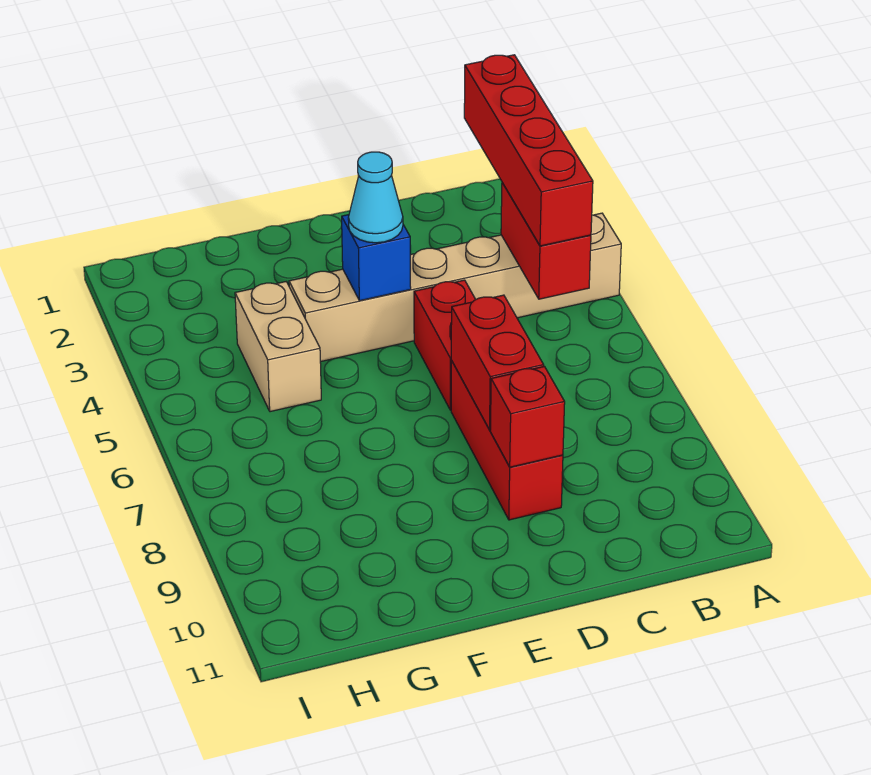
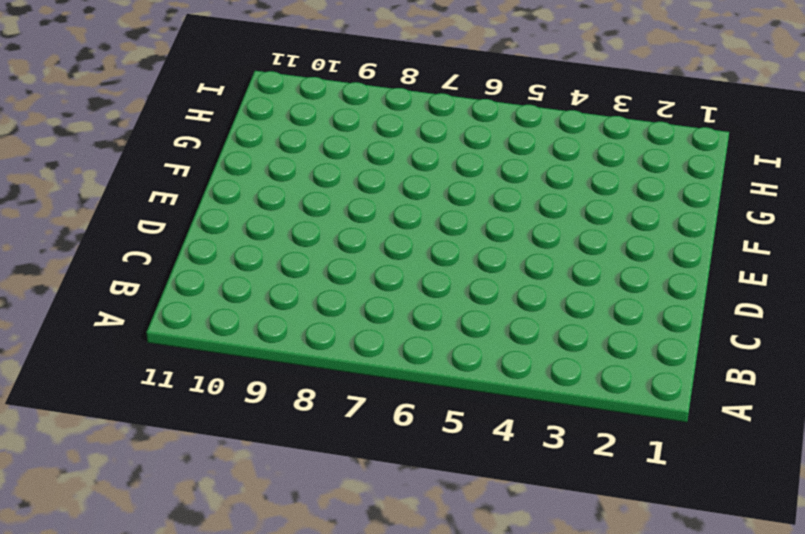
none -> tan brick A4:F4 level 1
none -> red brick D5:D6 level 1

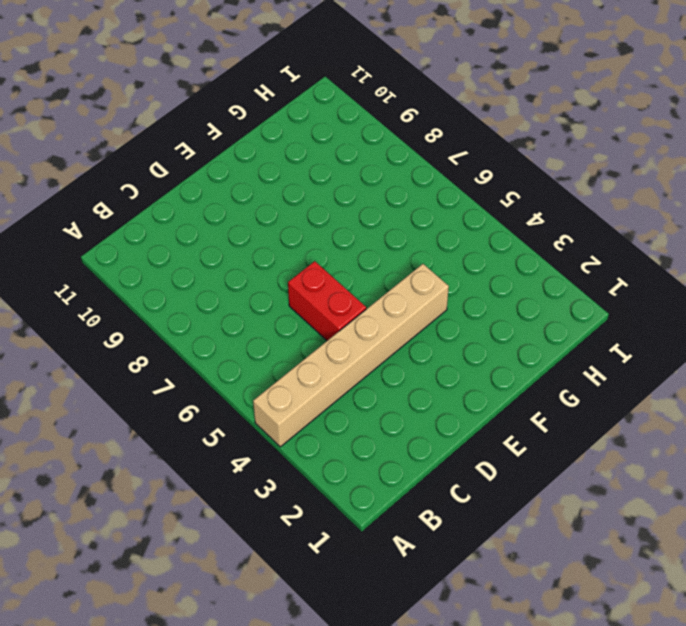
none -> red brick D7:D9 level 1
none -> tan brick G4:G5 level 1

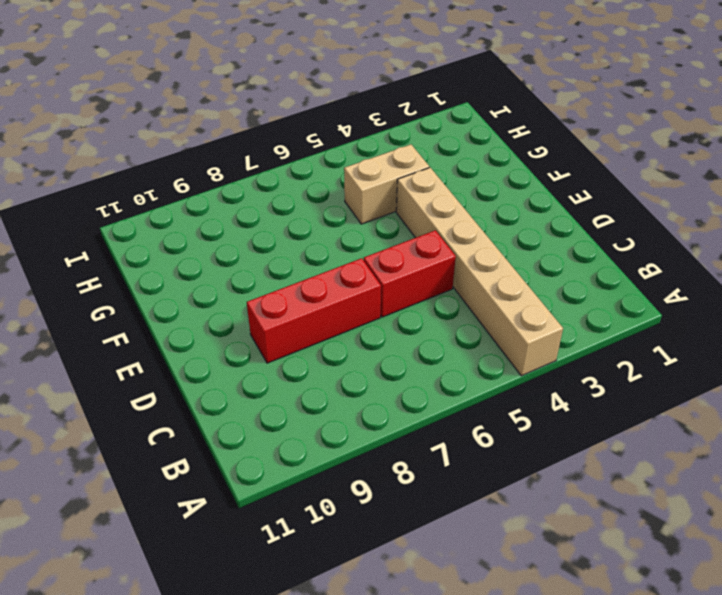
none -> red brick B4:B5 level 2
none -> red brick D7:D8 level 2

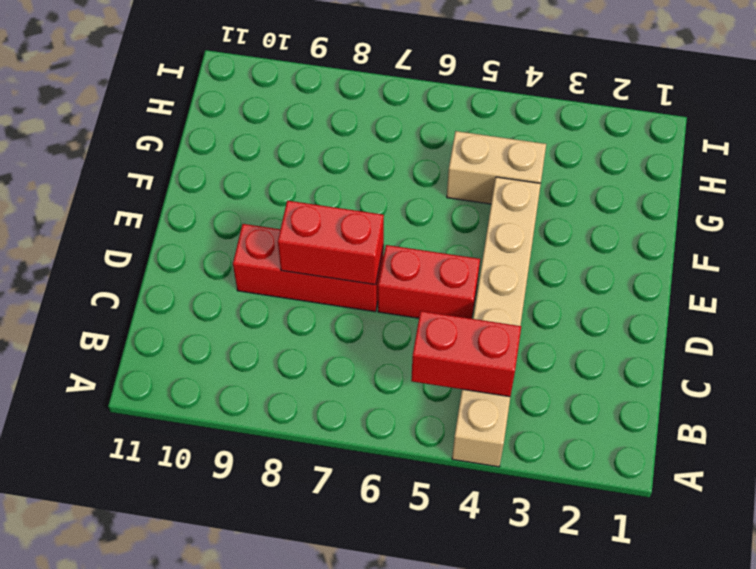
none -> red brick D9 level 2
none -> blue brick E4 level 2

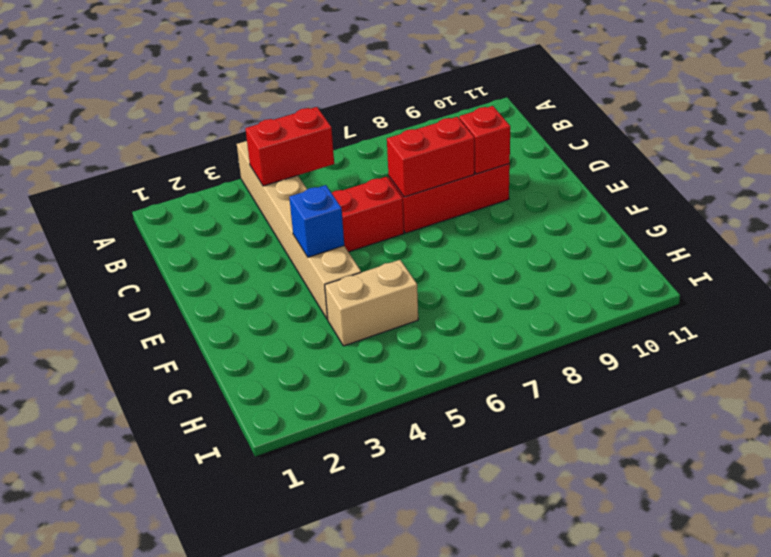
none -> red brick B2:B5 level 3
none -> cyan cone E4 level 3

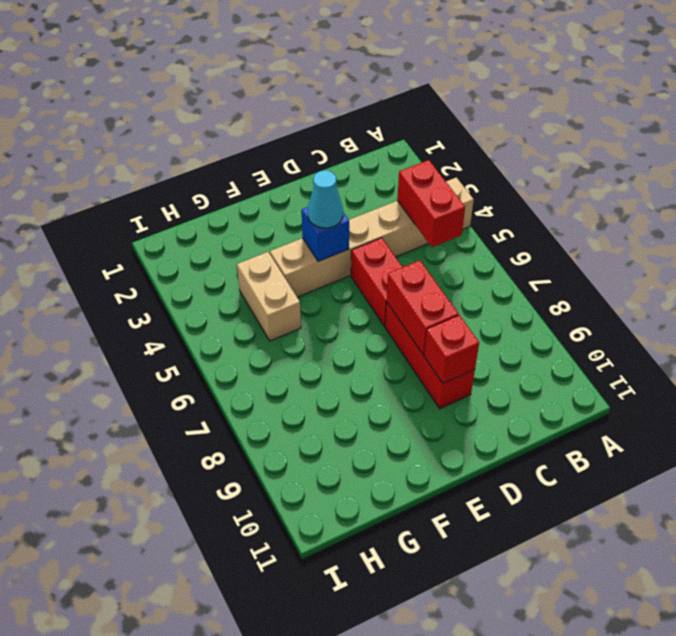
none -> red brick B2:B5 level 3

